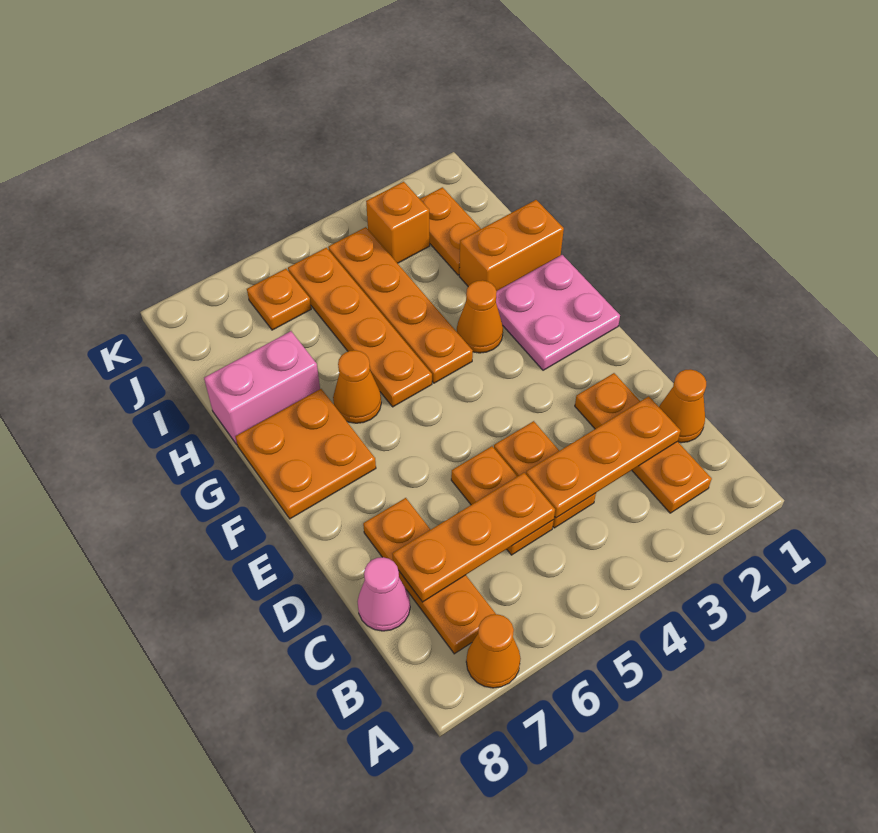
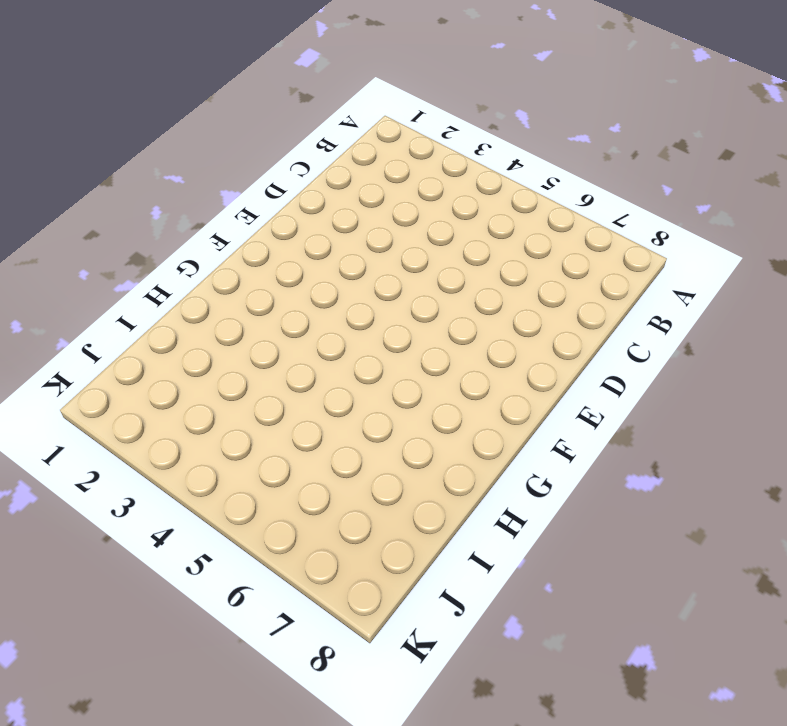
none -> orange cone A7 level 1
none -> orange plate B2:D2 level 1
none -> orange plate B7:D7 level 1

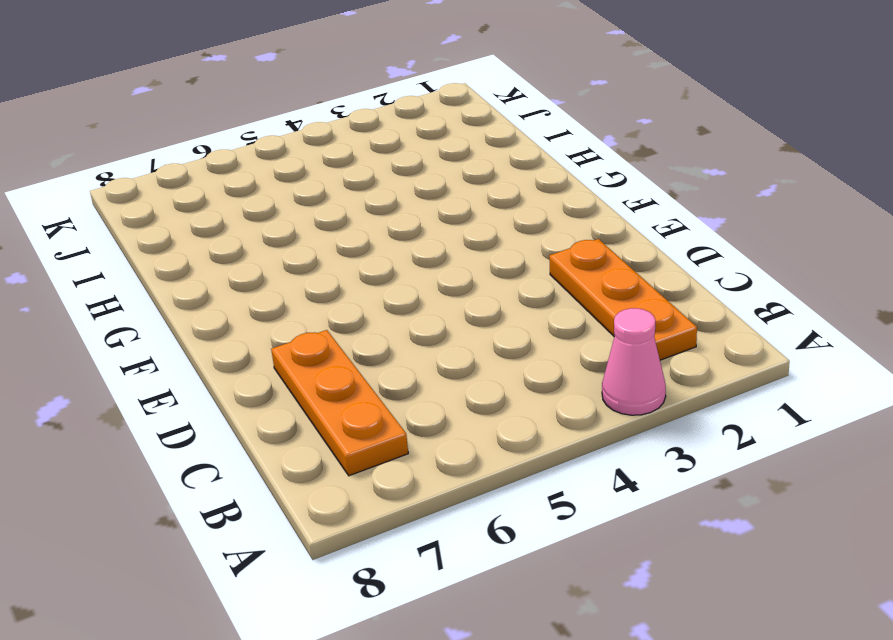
pink cone A3 level 1 -> pink cone C8 level 1
none -> orange cone A7 level 1
none -> orange cone C1 level 1
none -> orange plate C4:D4 level 1

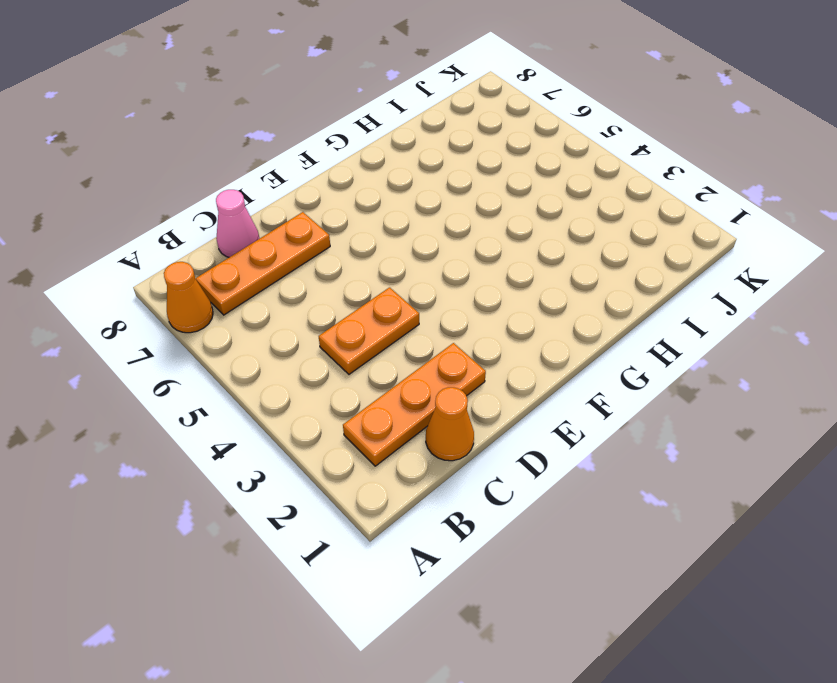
none -> orange plate C5:D5 level 1
none -> pink plate F1:G2 level 1
none -> orange plate F7:G8 level 1

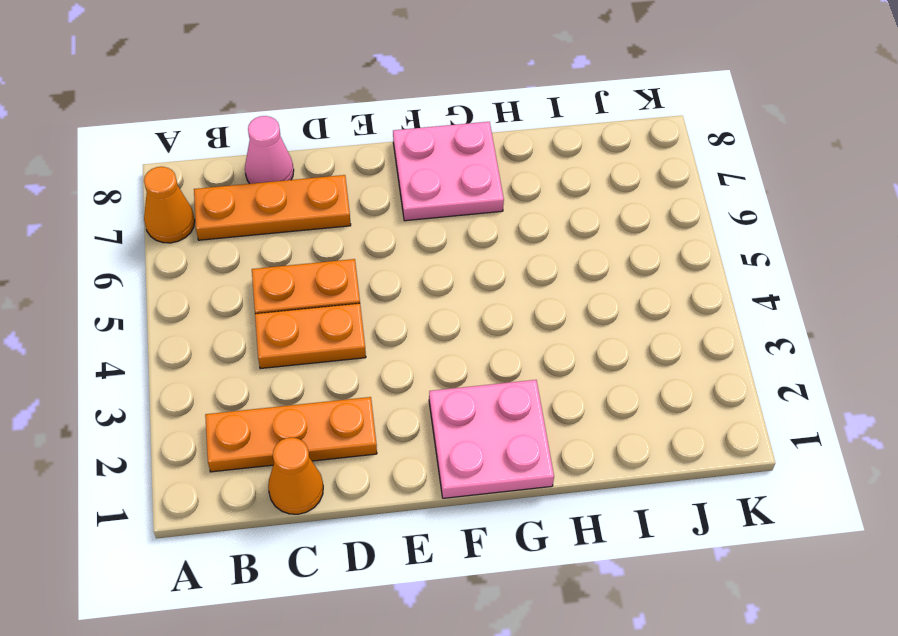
pink plate F7:G8 level 1 -> orange plate F7:G8 level 1
none -> orange cone G3 level 1
none -> orange plate G4:J4 level 1
none -> orange plate G5:J5 level 1

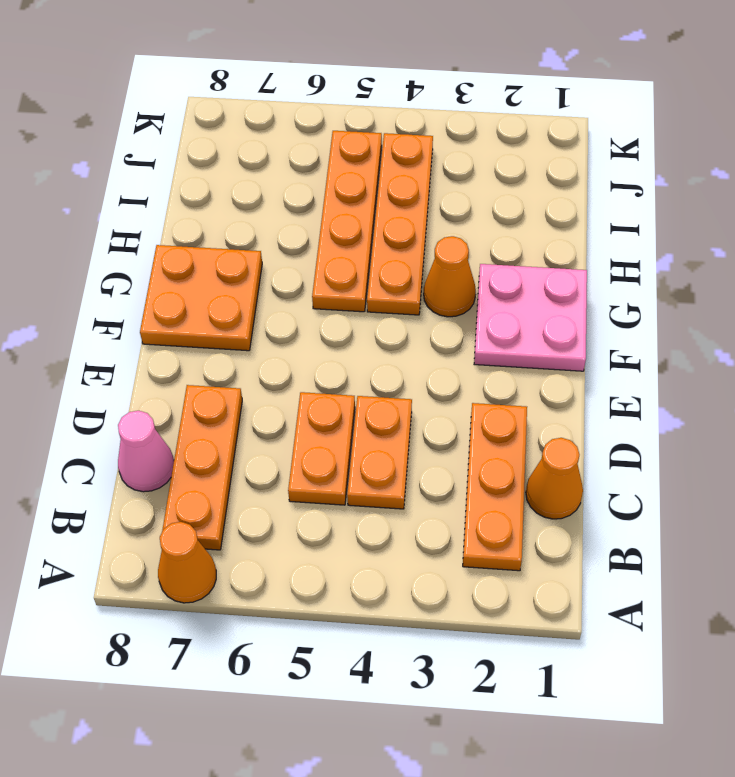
none -> orange cone G6 level 1
none -> orange brick H1:H2 level 1
none -> pink brick H7:H8 level 1

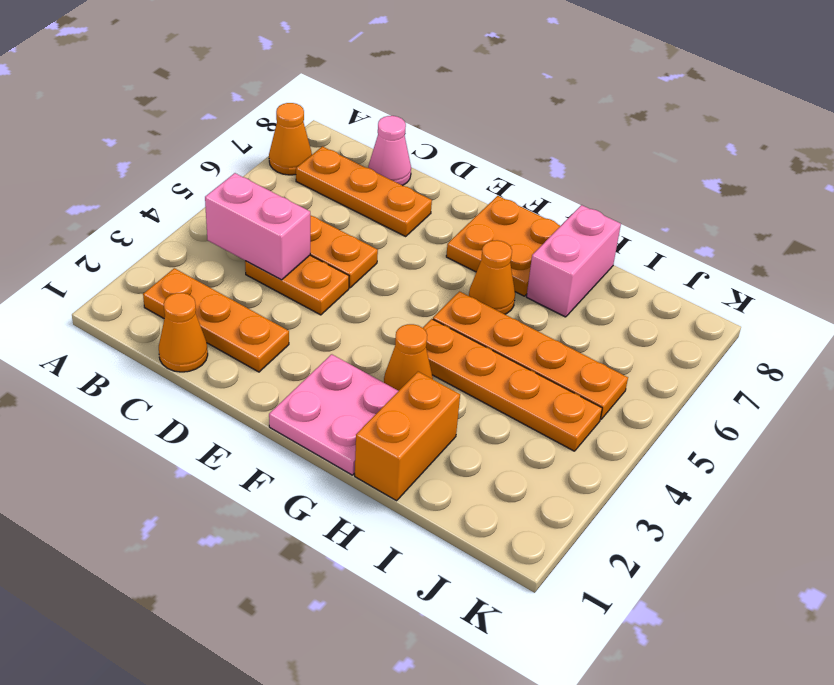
pink brick B4:C4 level 2 -> orange plate C2:C4 level 2
none -> orange plate I2:J2 level 1
none -> orange brick J3 level 1
none -> orange plate J6 level 1

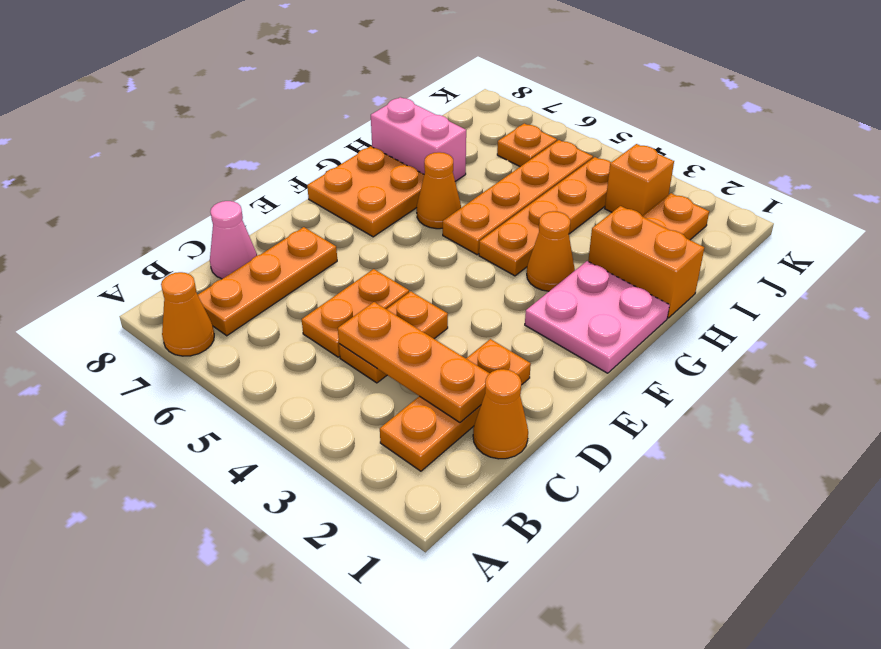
none -> orange plate C5:C7 level 2

